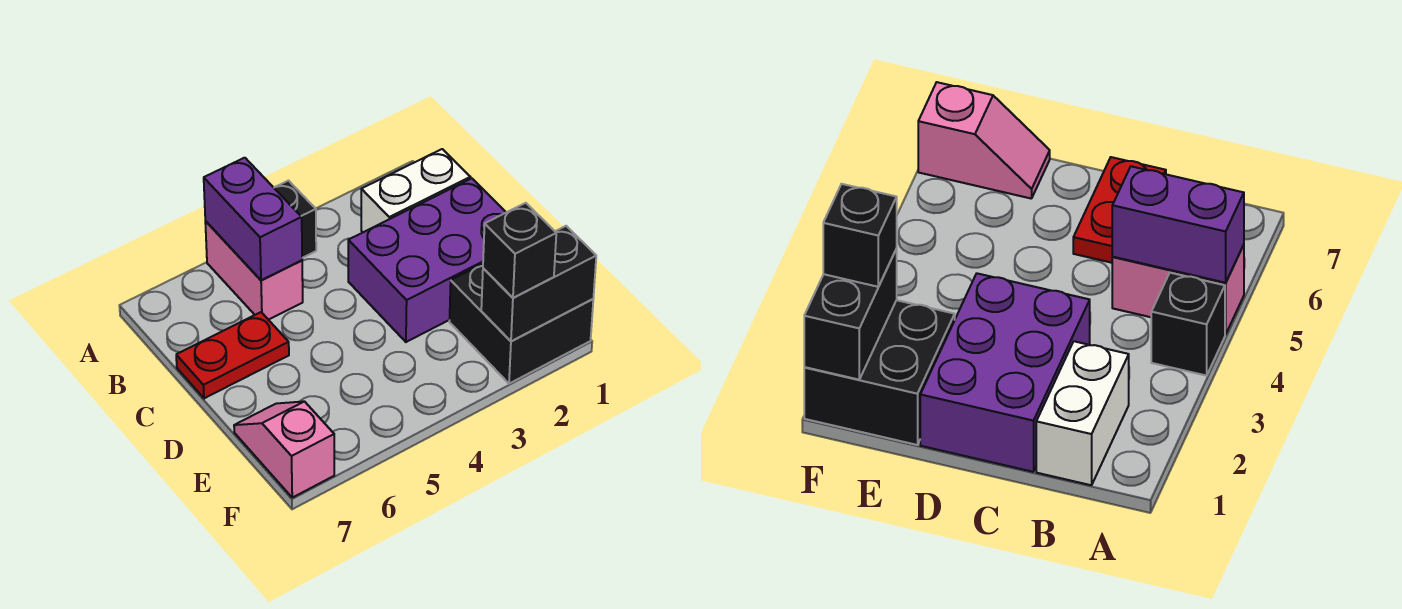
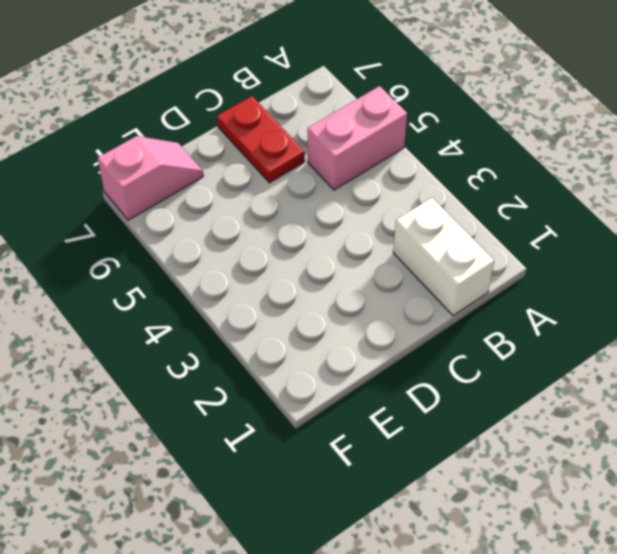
none -> black brick A4 level 1
none -> purple brick C1:D3 level 1

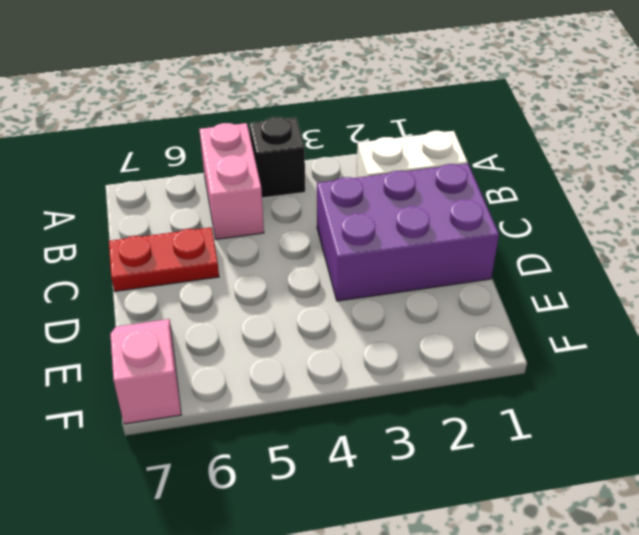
none -> black brick E1:F2 level 1
none -> purple brick A5:B5 level 2

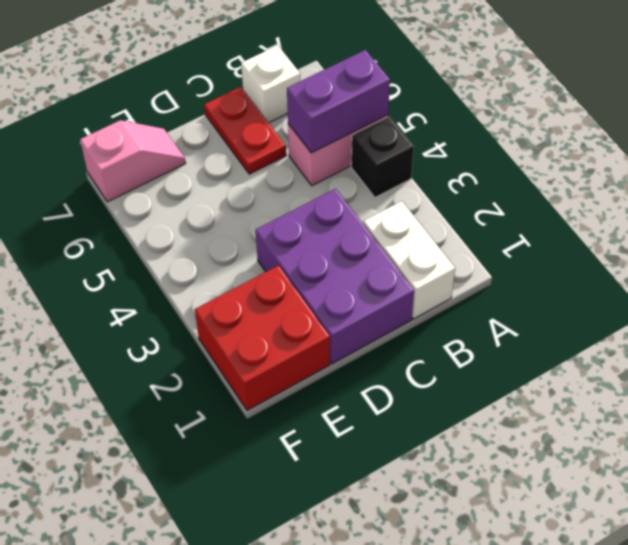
white brick B7 level 1 -> none
red brick E1:F2 level 1 -> black brick E1:F2 level 1
none -> black brick F1:F2 level 2
none -> black brick F2 level 3

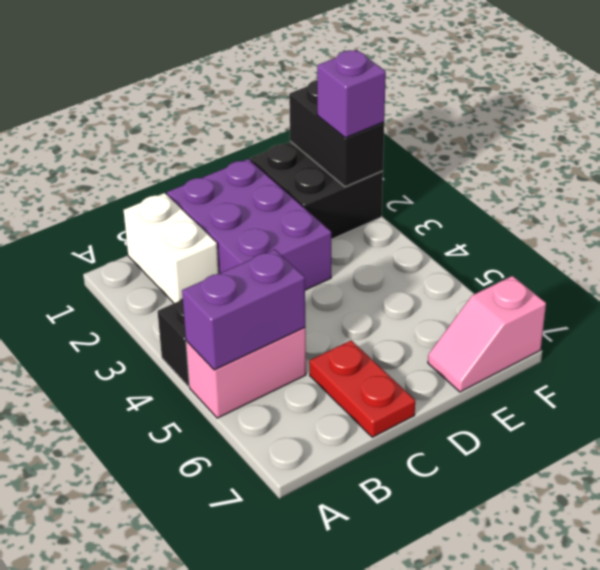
purple brick F2 level 3 -> black brick F2 level 3

